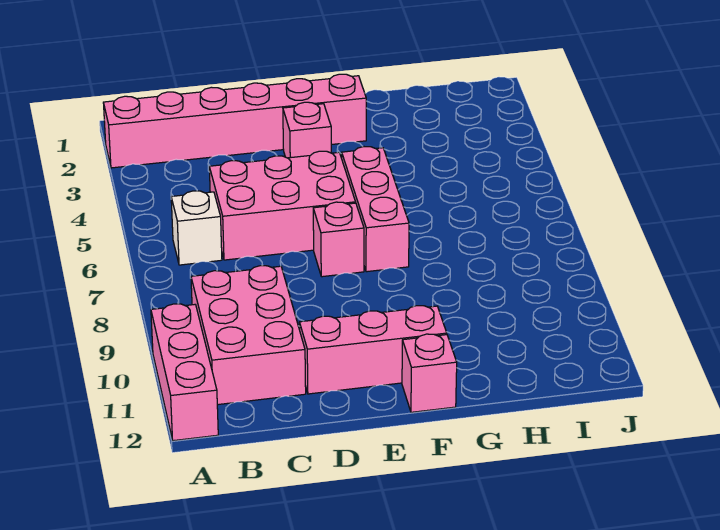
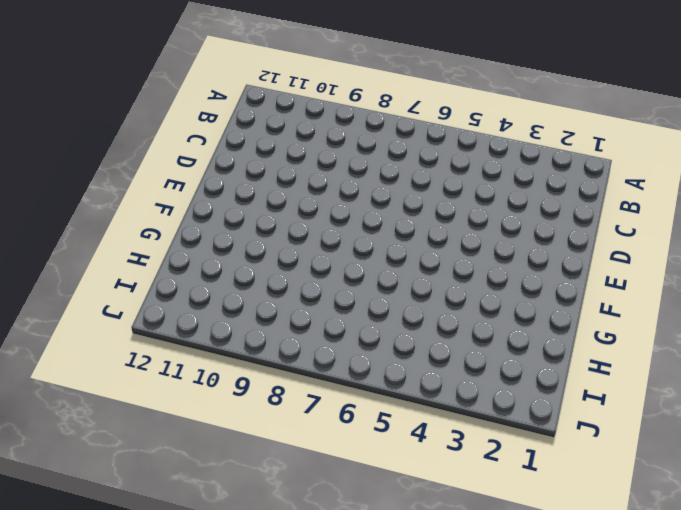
none -> pink brick A2:F2 level 1
none -> pink brick A10:A12 level 1

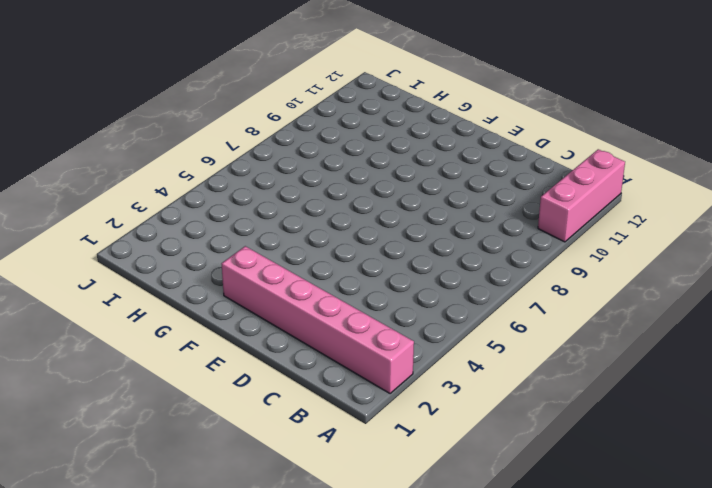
none -> white brick B6 level 1
none -> pink brick B9:C11 level 1

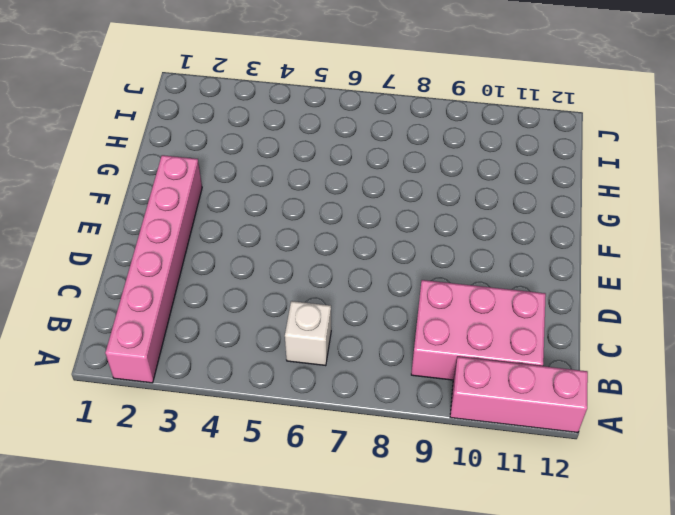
none -> pink brick C5:E6 level 1
none -> pink brick D11:F11 level 1

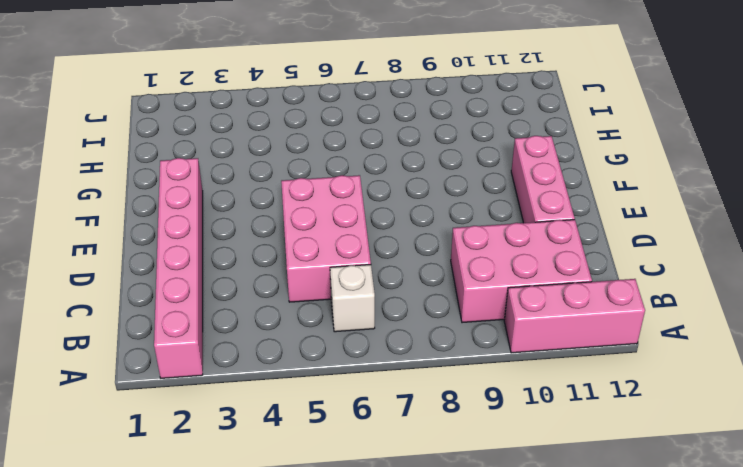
none -> pink brick E3 level 1
none -> pink brick E7 level 1

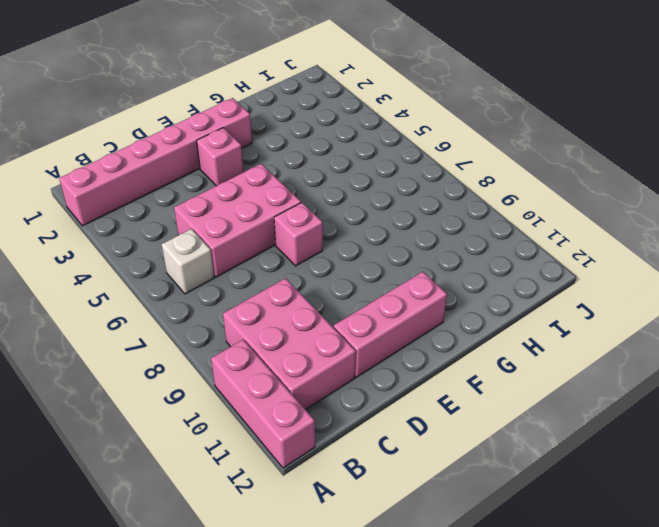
none -> pink brick F5:F7 level 1
none -> pink brick F12 level 1

